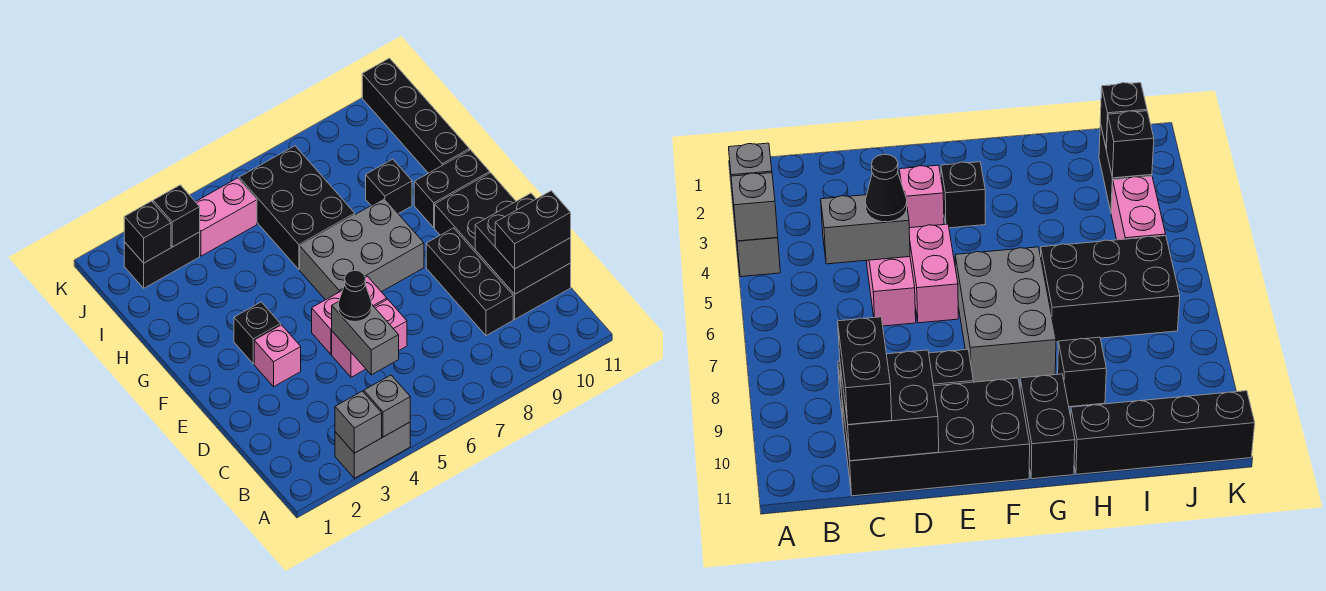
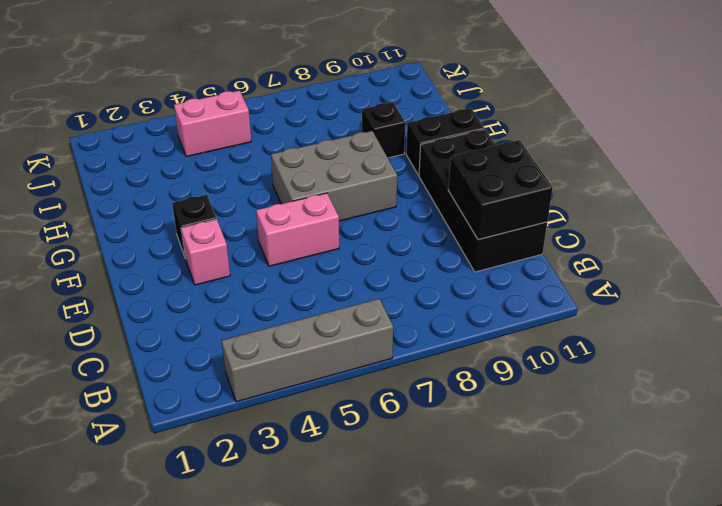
grey brick A3:A6 level 1 -> grey brick A3:A4 level 1
none -> black brick C9:E9 level 1
none -> pink brick D5:D6 level 1
none -> black brick H6:J7 level 1

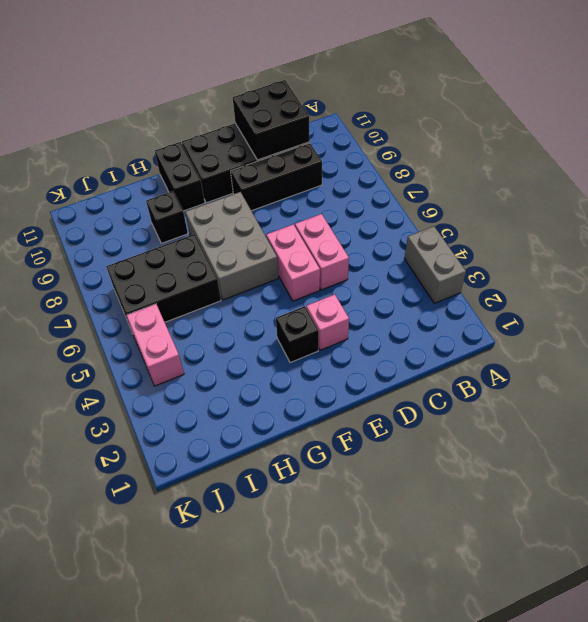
none -> black brick H11:K11 level 1
none -> black brick J2:J3 level 1
none -> grey brick A3 level 2

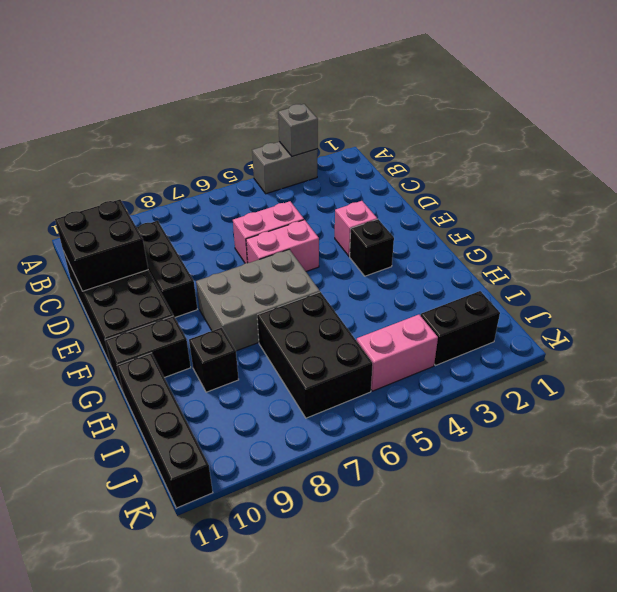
none -> grey brick A4 level 2
none -> grey brick C5:D5 level 2
none -> black brick J2 level 2

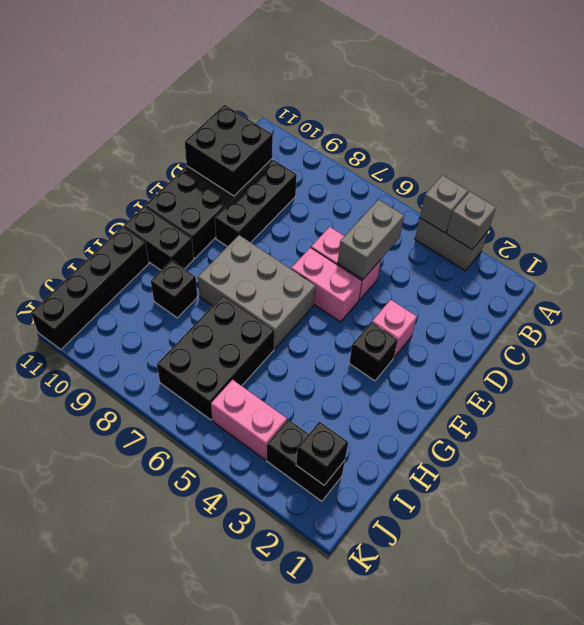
none -> black brick J3 level 2
none -> black brick C10:C11 level 3
none -> black cone D5 level 3

